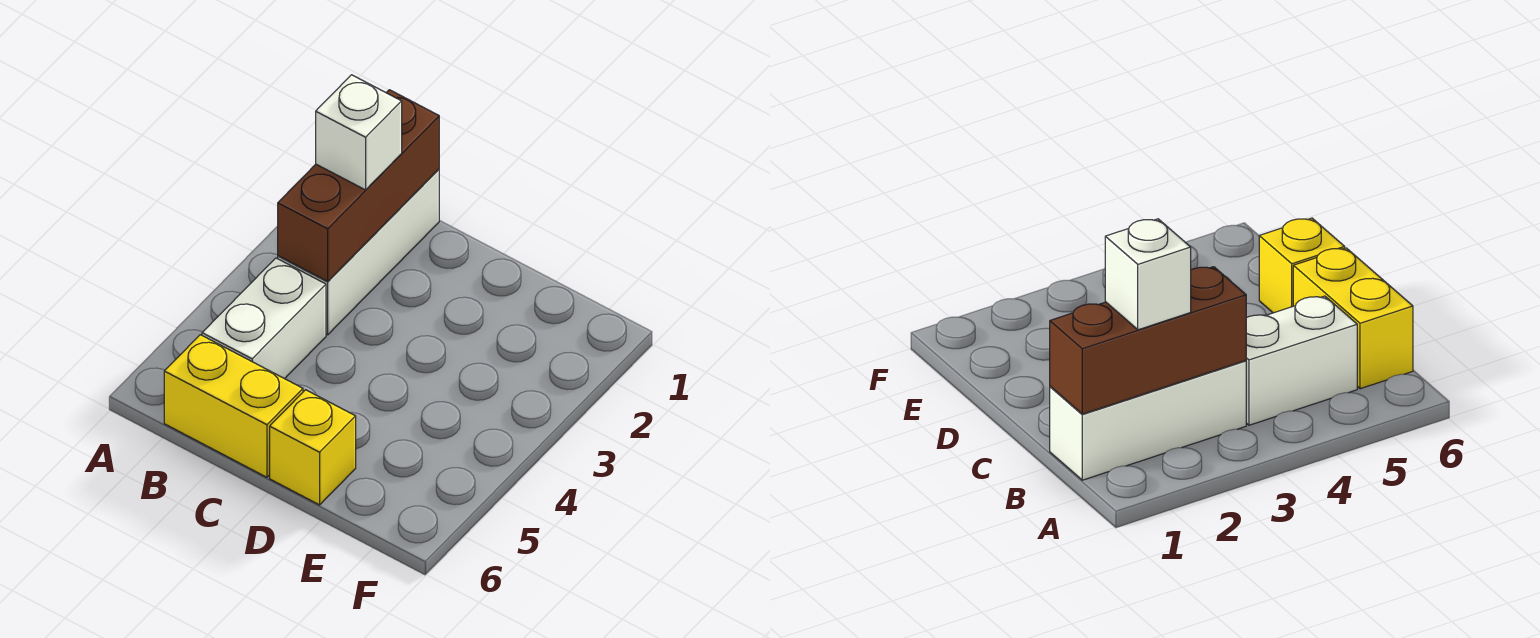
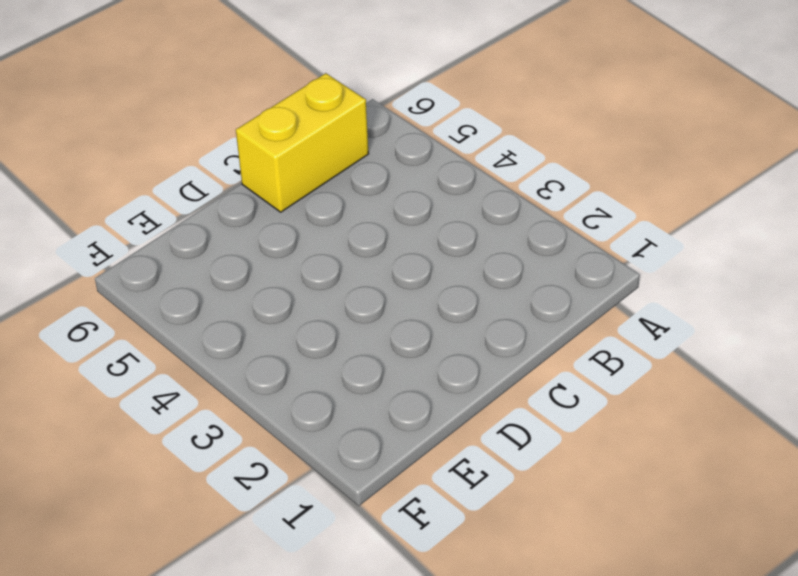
none -> white brick B1:B3 level 1
none -> white brick B4:B5 level 1

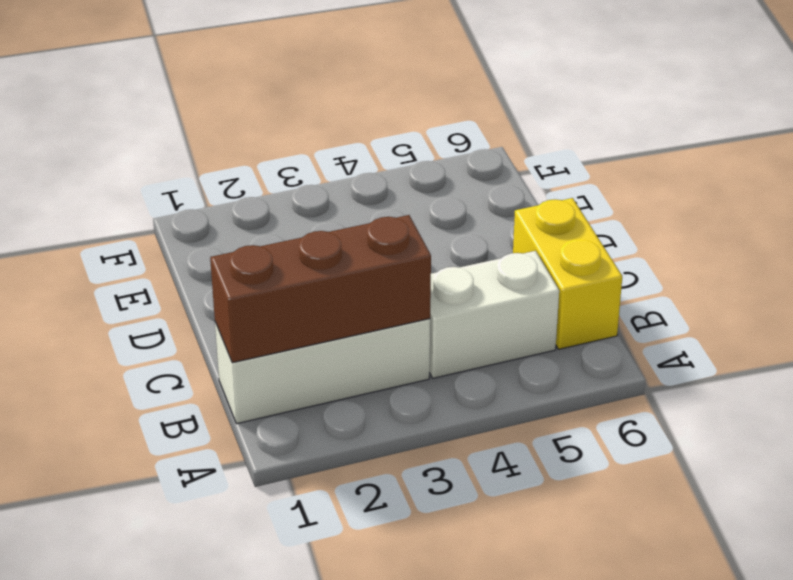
none -> yellow brick D6 level 1
none -> white brick B2 level 3

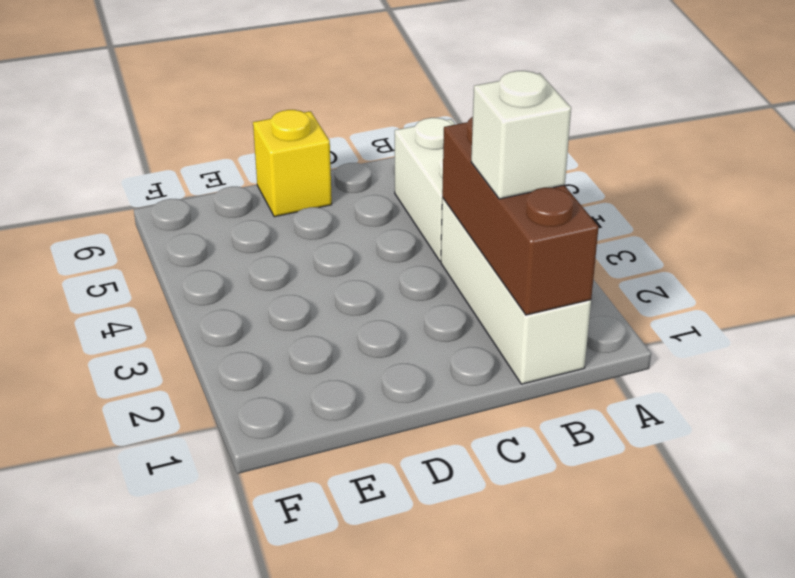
none -> yellow brick B6:C6 level 1

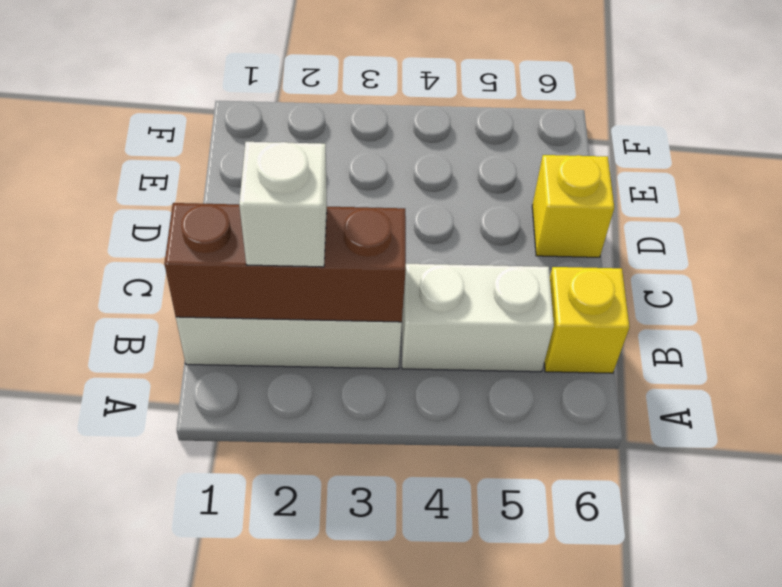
yellow brick B6 level 1 -> yellow brick B6:C6 level 1

